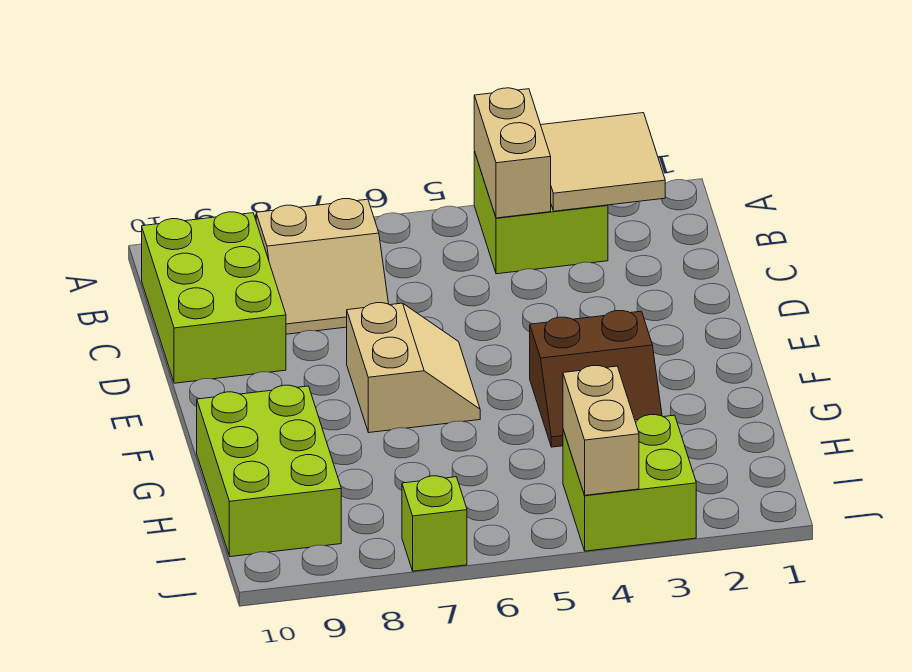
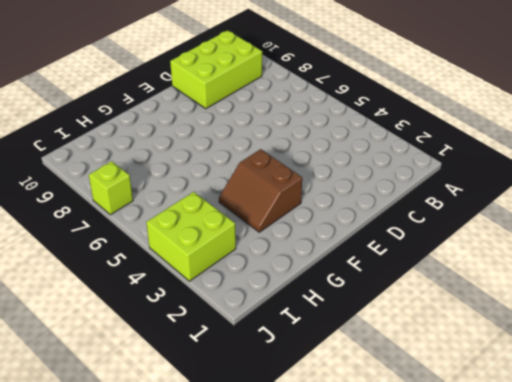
none -> lime brick A3:B4 level 1
none -> tan slope B7:C8 level 1 top B

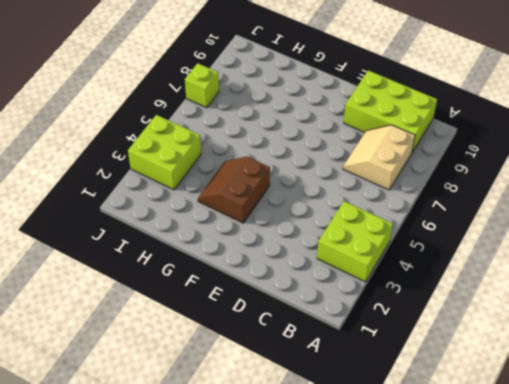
none -> tan slope E6:F7 level 1 top 7
none -> lime brick G9:I10 level 1

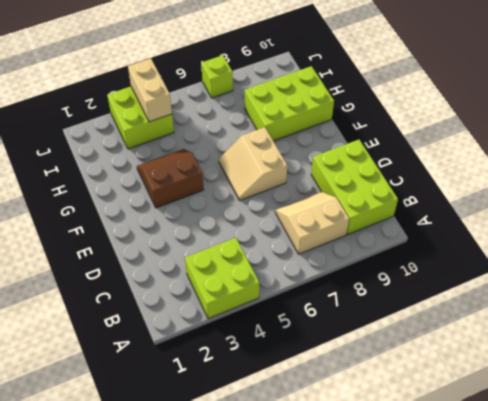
lime brick G8:H10 level 1 -> lime brick G9:I10 level 1
none -> tan tile A2:B3 level 2
none -> tan brick A4:B4 level 2

